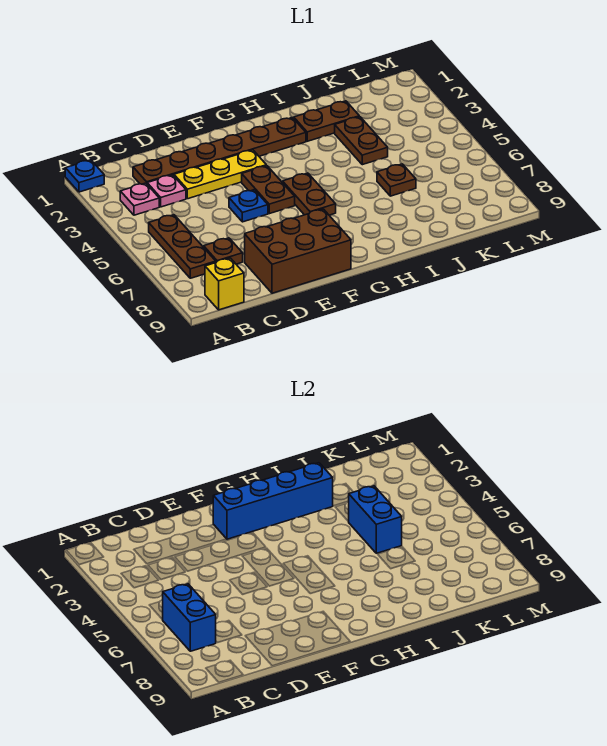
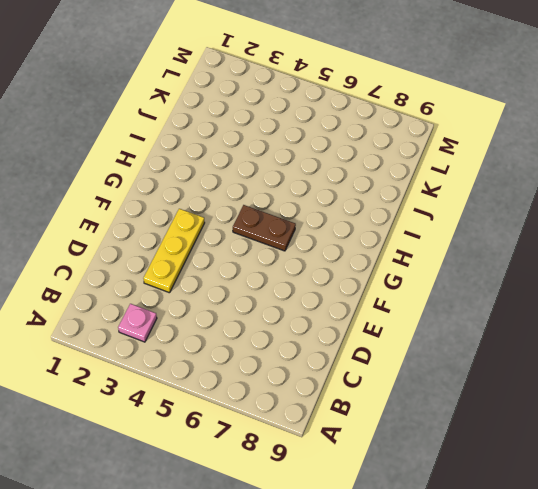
none -> blue plate A1 level 1
none -> brown plate B5:B7 level 1
none -> yellow brick B9 level 1

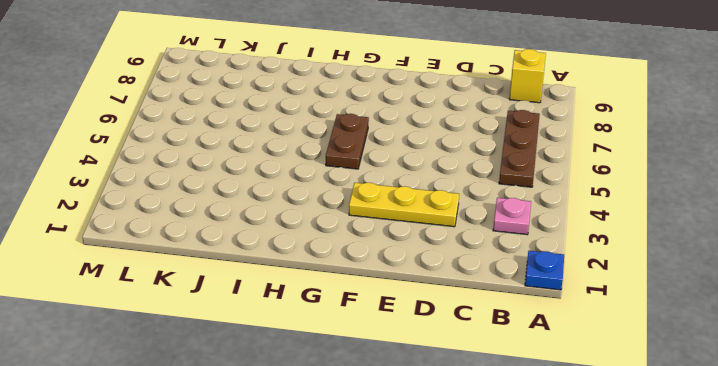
none -> brown plate C2:H2 level 1
none -> pink plate C3 level 1
none -> brown plate C7 level 1

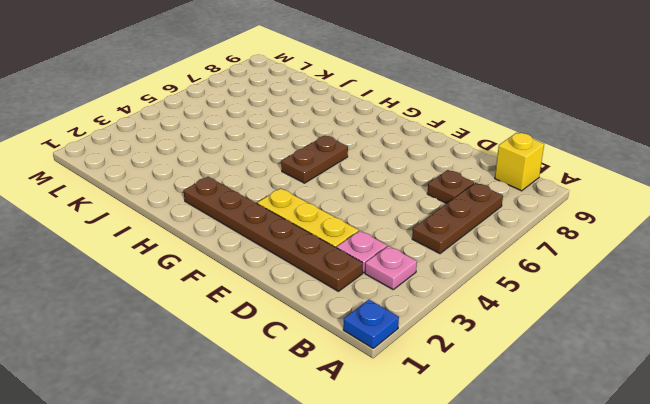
none -> brown brick D8:F9 level 1
none -> blue plate E5 level 1
none -> brown plate F4:F5 level 1

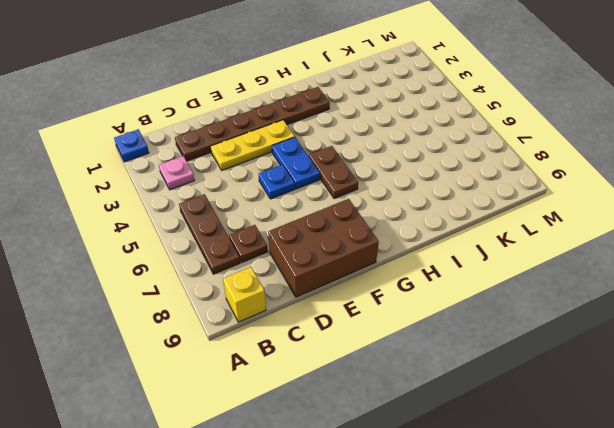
blue plate F4:F5 level 1 -> brown plate F4:F5 level 1
none -> pink plate C3 level 1
none -> brown plate I2:J2 level 1
none -> brown plate J3:J4 level 1

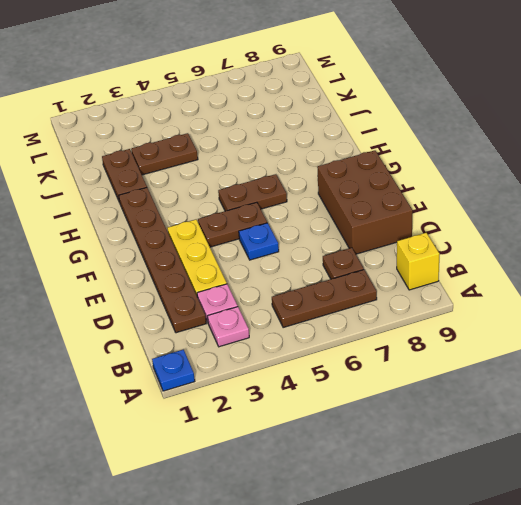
none -> brown plate J6 level 1
none -> blue brick B6:B7 level 2
none -> blue brick F2:I2 level 2

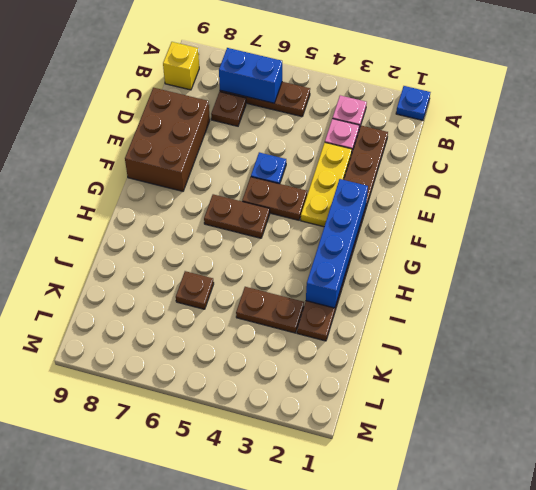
none -> blue brick J4:J5 level 2

